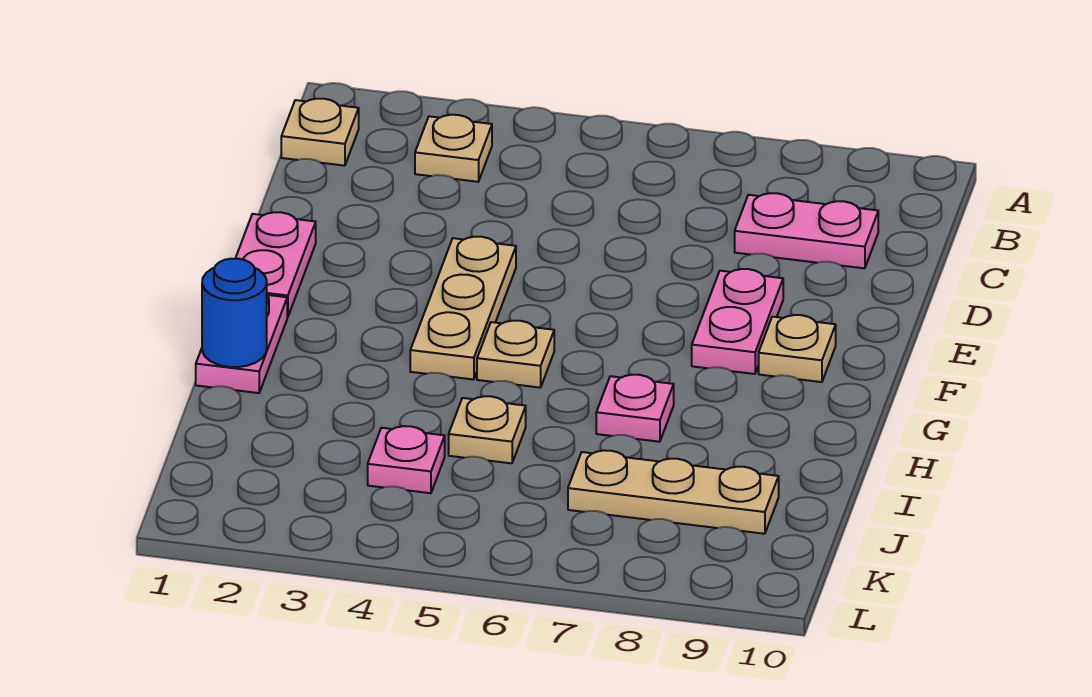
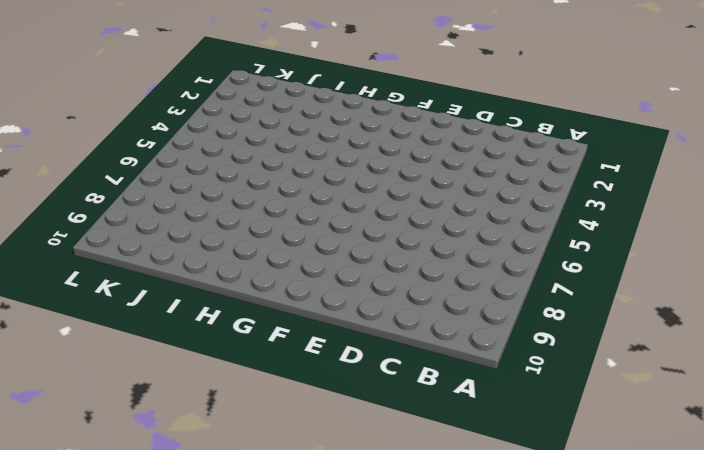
none -> tan plate B1 level 1
none -> tan plate B3 level 1
none -> pink plate C8:C9 level 1

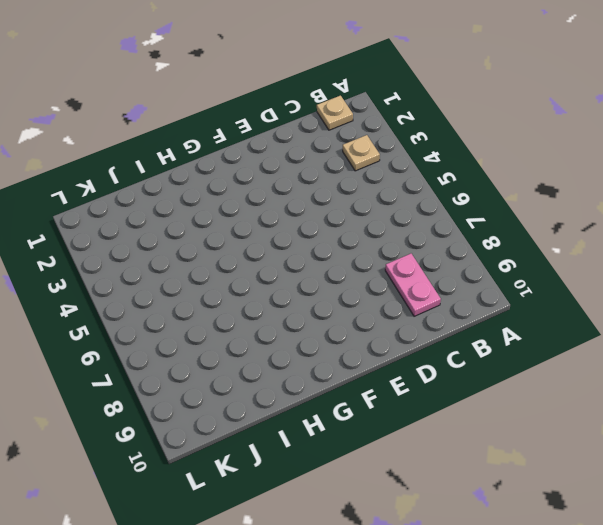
none -> pink plate E1:F1 level 1
none -> tan plate E4:G4 level 1
none -> pink plate E8:F8 level 1

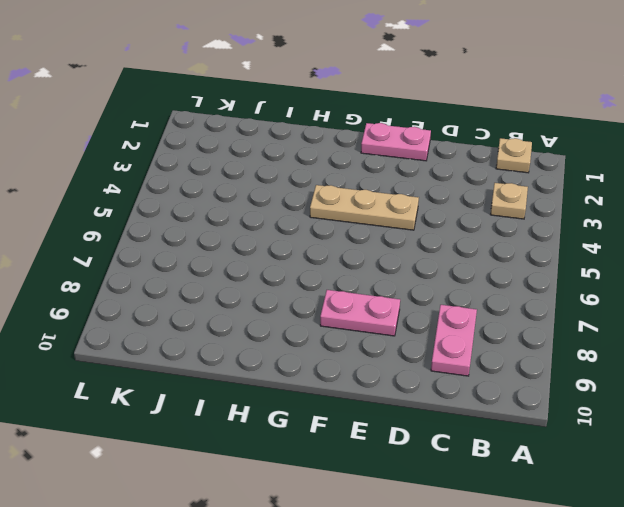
none -> tan plate F9 level 1
none -> pink plate G1:H1 level 1
none -> tan plate G5 level 1

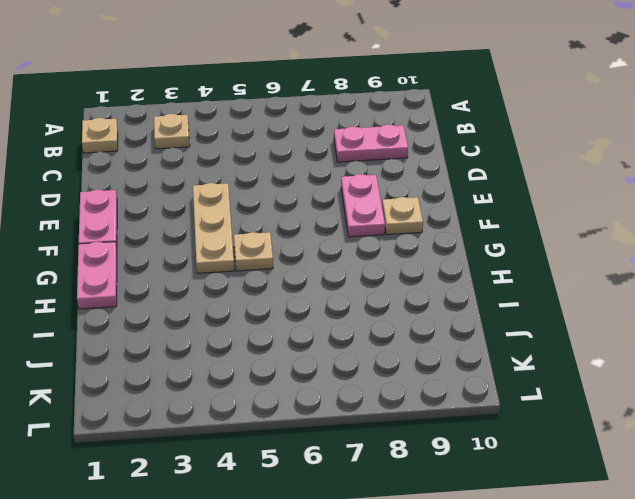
none -> pink plate H7 level 1
none -> tan plate I5 level 1
none -> pink plate J4 level 1

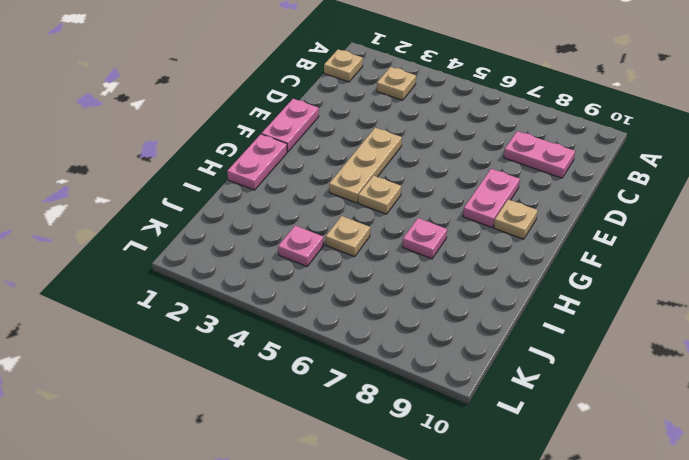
none -> tan plate J7:J9 level 1
none -> blue round brick H1 level 2

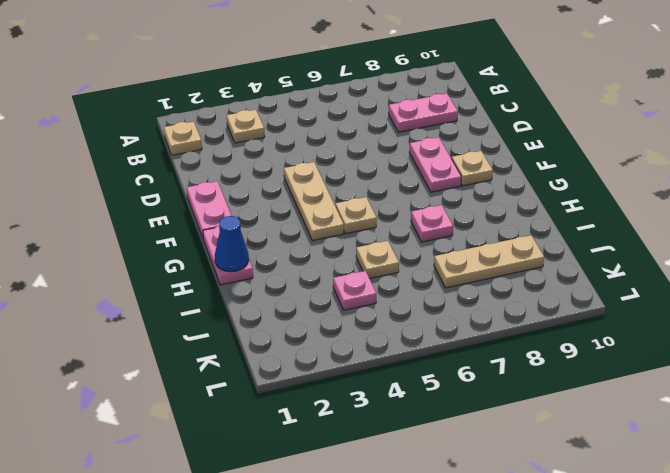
blue cone H1 level 2 -> blue round brick H1 level 2

